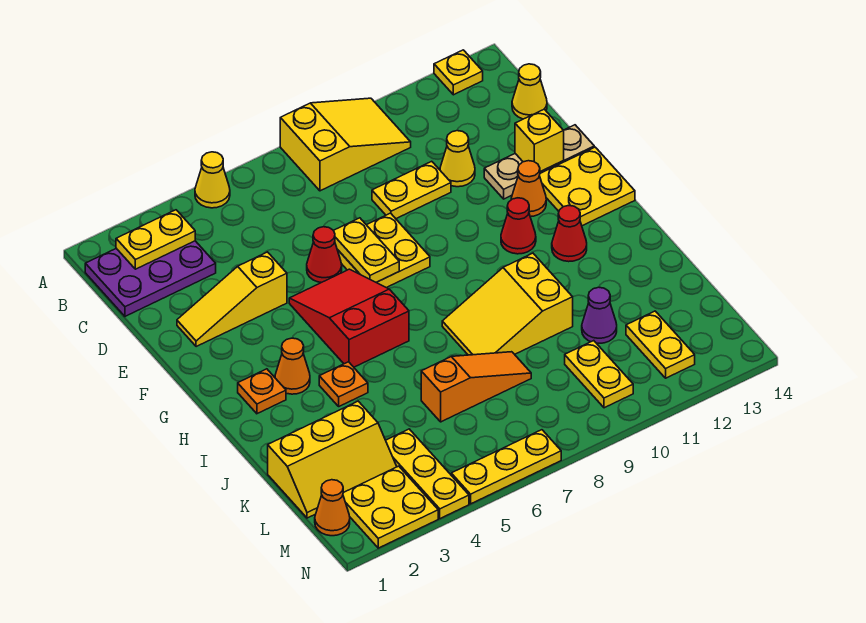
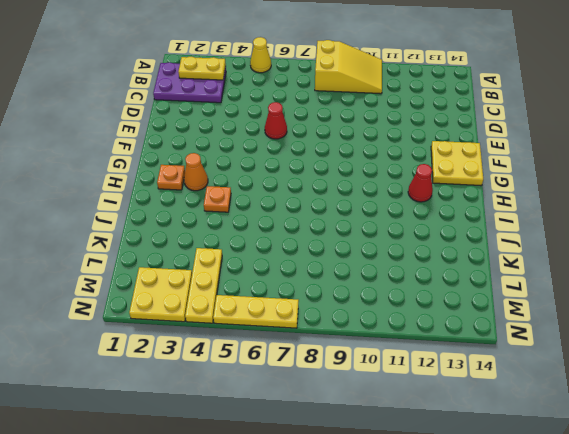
none -> yellow plate A13 level 1
none -> yellow cone C14 level 1
none -> yellow plate D9:D10 level 1
none -> yellow cone D11 level 1

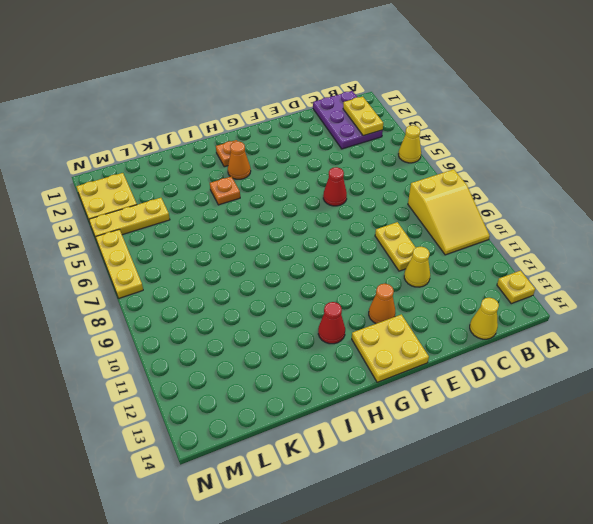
none -> yellow slope E2:E4 level 1 top 4
none -> yellow plate E7:F8 level 1
none -> tan plate E12:E14 level 1
none -> red slope F5:H6 level 1 top H

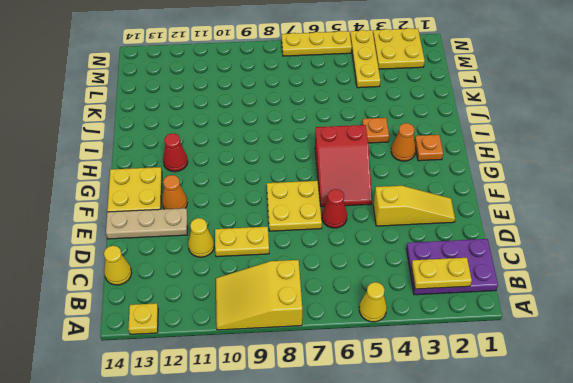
none -> red cone G11 level 1
none -> yellow slope I8:J10 level 1 top 10
none -> yellow slope K1:L3 level 1 top K
none -> orange slope K6:K8 level 1 top 6

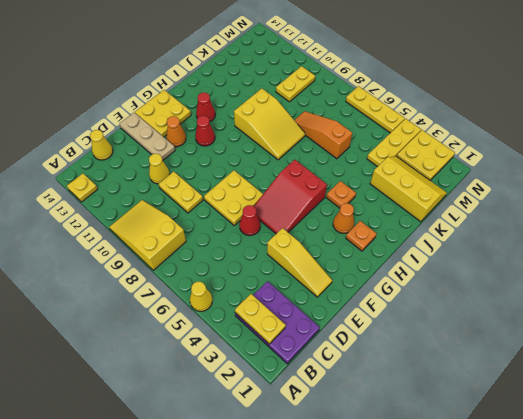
none -> purple cone K11 level 1
none -> yellow plate L12:M12 level 1
none -> orange cone M1 level 1
none -> yellow plate E7:F7 level 2

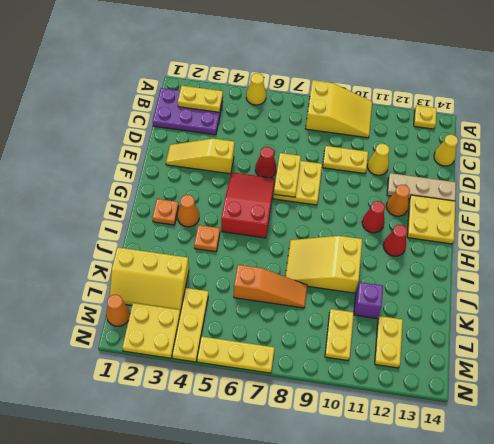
purple brick K11 level 1 -> purple cone K11 level 1
none -> yellow brick E13 level 2

